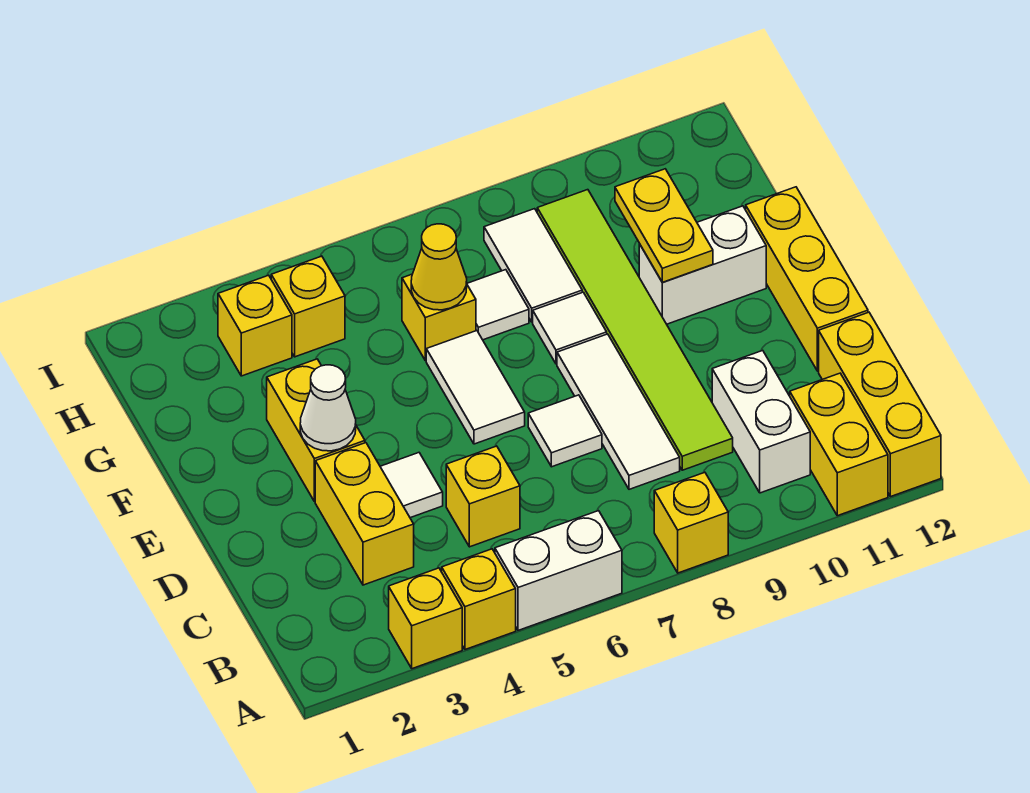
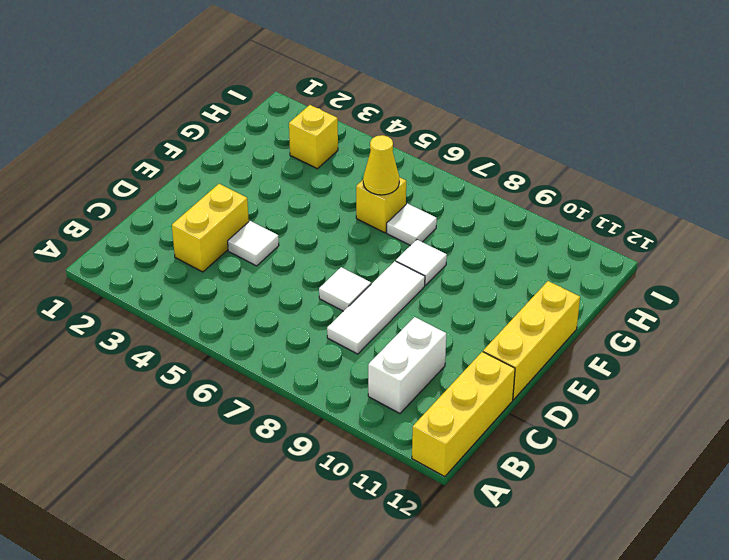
none -> yellow brick A3 level 1
none -> yellow brick A4 level 1
none -> white brick A5:A6 level 1

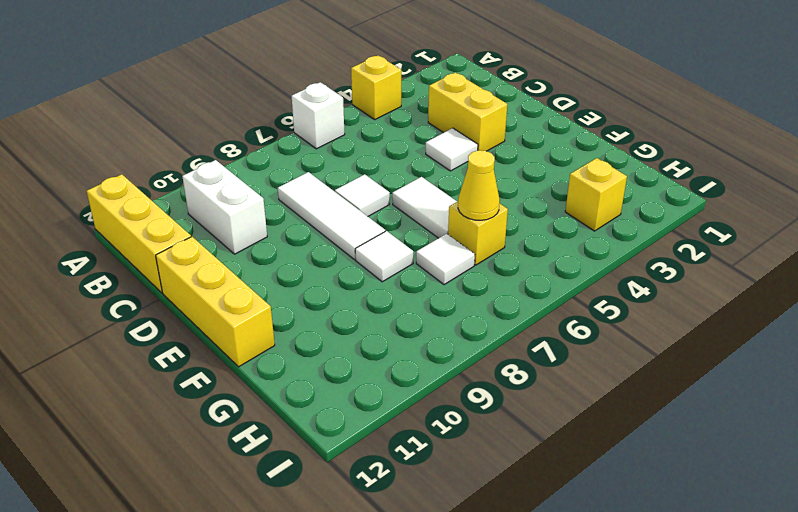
white brick A6 level 1 -> white brick A5:A6 level 1
none -> yellow brick A3 level 1
none -> yellow brick A8 level 1
none -> yellow brick A11:B11 level 1

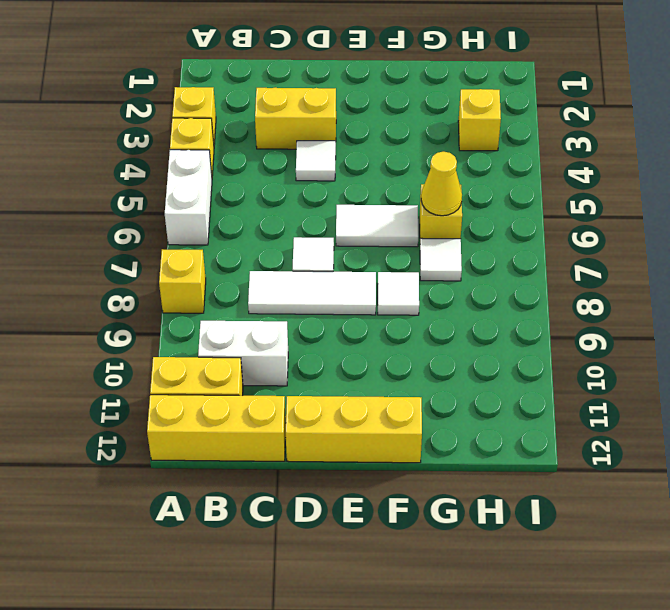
none -> yellow brick C5 level 1
none -> lime tile C9:H9 level 1
none -> yellow brick E3:F3 level 1

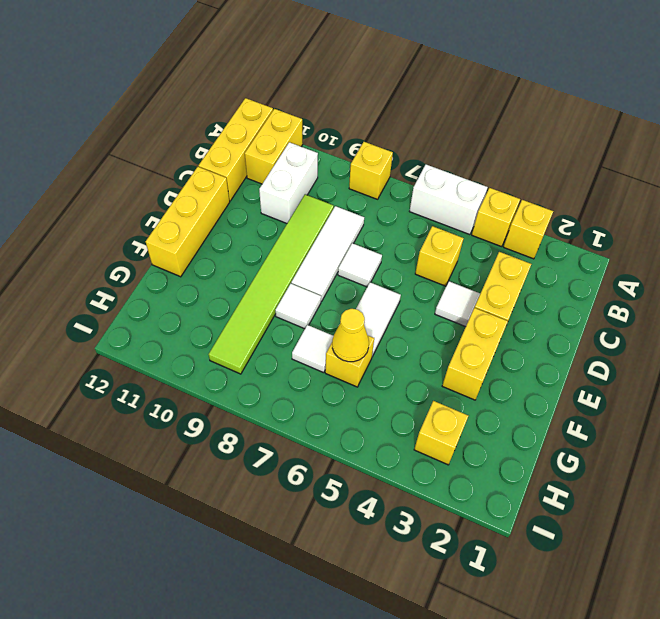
none -> white brick F10:F11 level 1
none -> white tile G8:H8 level 1
none -> yellow brick H4 level 1

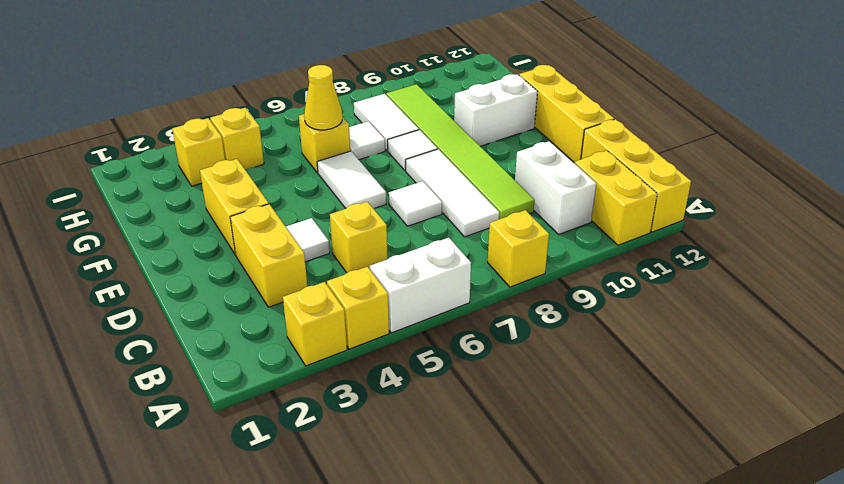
none -> white cone E3 level 2
none -> yellow plate F10:G10 level 2

